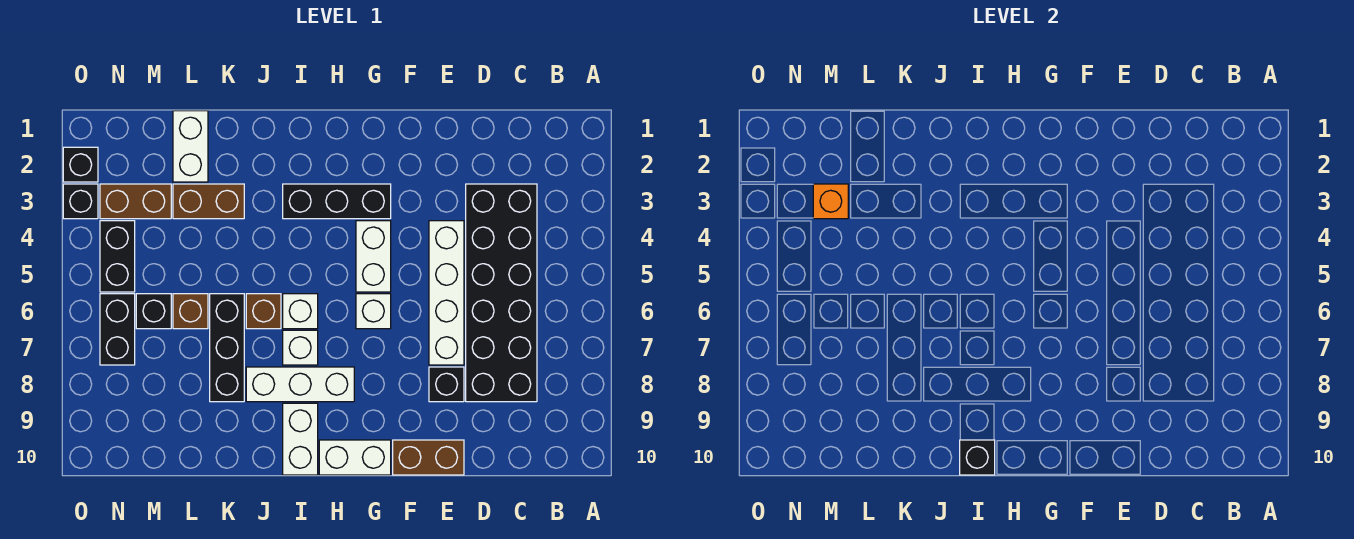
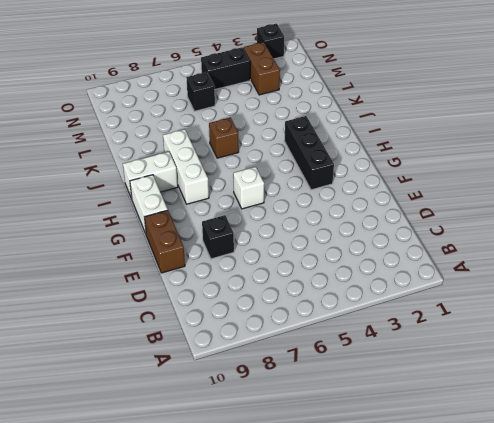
none -> black brick C3:D8 level 1
none -> white brick E4:E7 level 1
none -> white brick G4:G5 level 1

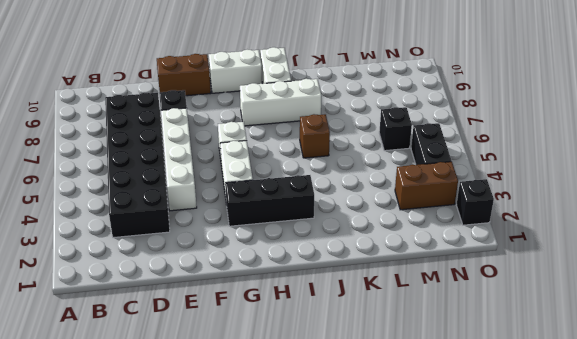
none -> white brick I6 level 1
none -> white brick I7 level 1
none -> brown brick K3:L3 level 1

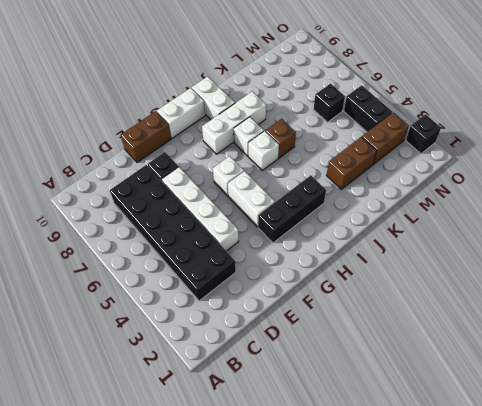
none -> black brick K6:K8 level 1
none -> white brick L1:L2 level 1
none -> brown brick L6 level 1

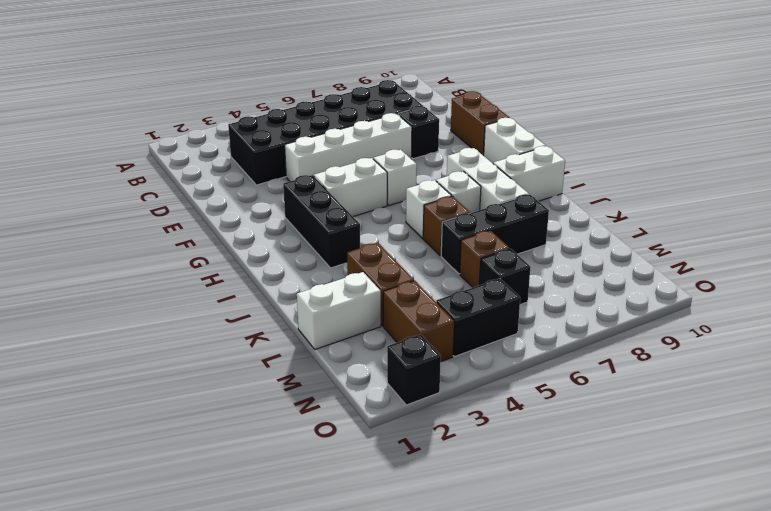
none -> black brick N6:N7 level 1
none -> black brick O3 level 1
none -> black brick I10 level 2

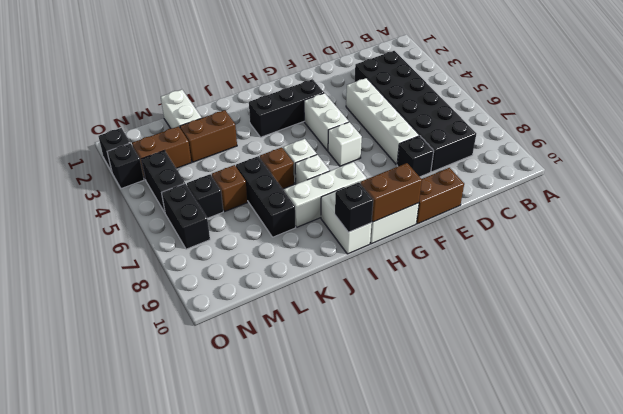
brown brick G10:H10 level 2 -> none
none -> orange brick M3 level 2

